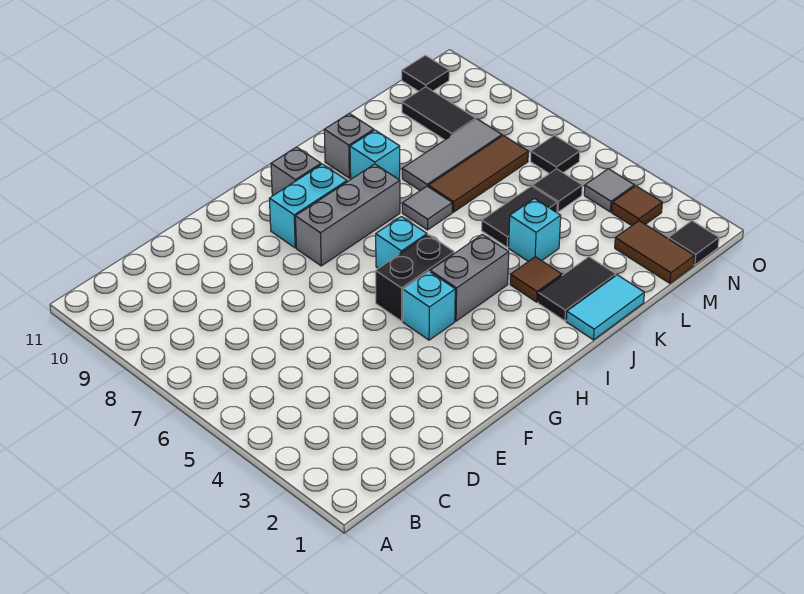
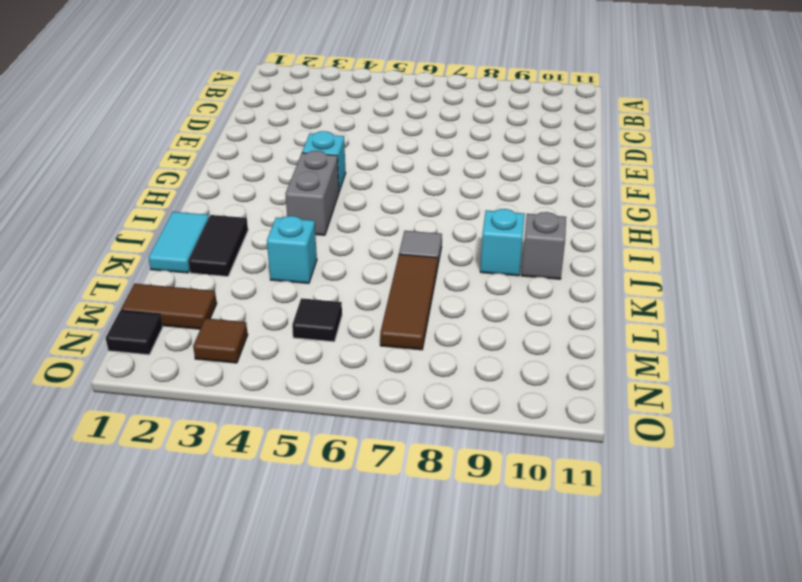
none -> black brick G5:H5 level 1
none -> grey brick G8:I8 level 1
none -> cyan brick G9:H9 level 1

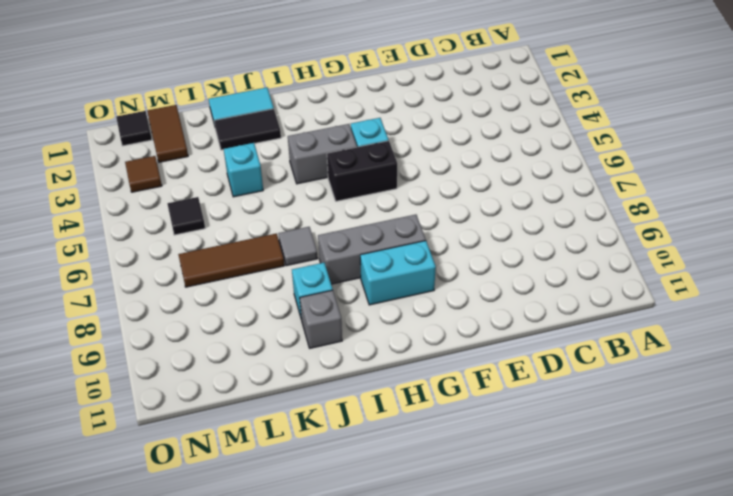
none -> cyan brick H6 level 1
none -> grey brick H10 level 1
none -> brown tile J3 level 1

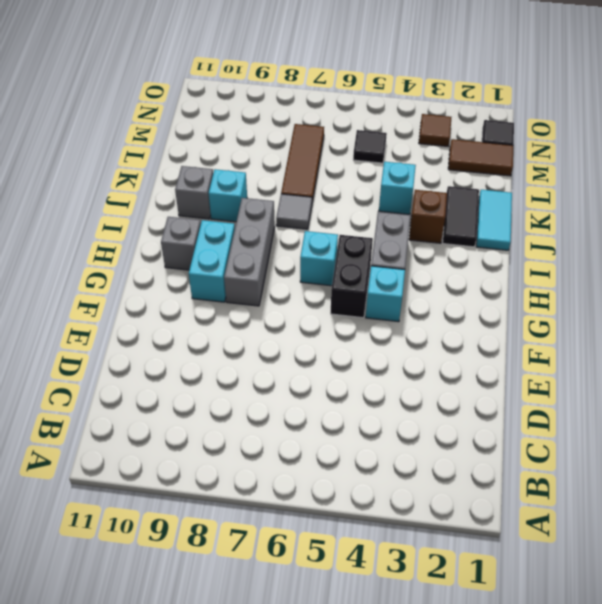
brown brick J3 level 1 -> brown tile J3 level 1
none -> black tile K5:L5 level 1
none -> grey tile K8:M8 level 1
none -> black tile M9:M10 level 1

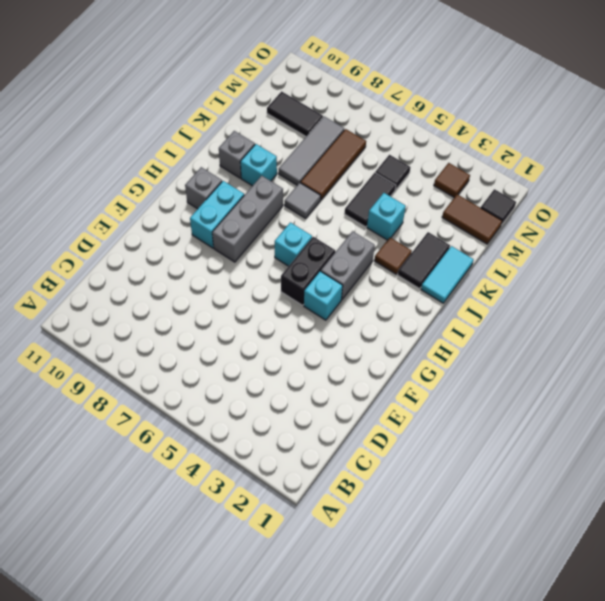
none -> grey tile N4 level 1
none -> black tile N6 level 1
none -> black tile N11 level 1

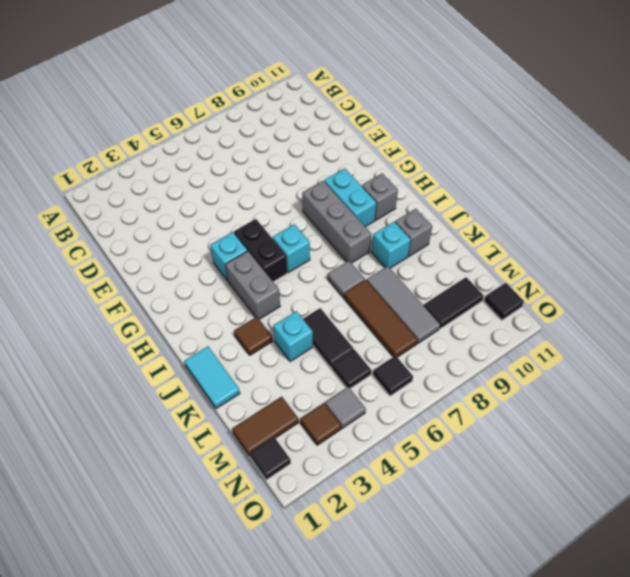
none -> black tile J2:K2 level 1

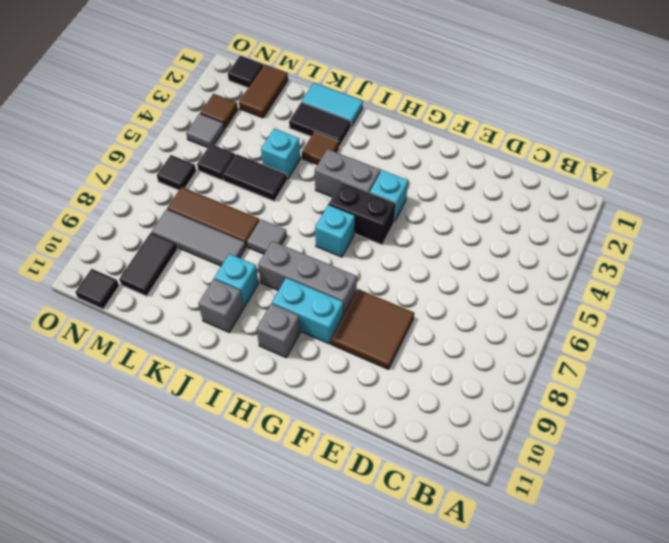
brown tile E8:F9 level 1 -> none

